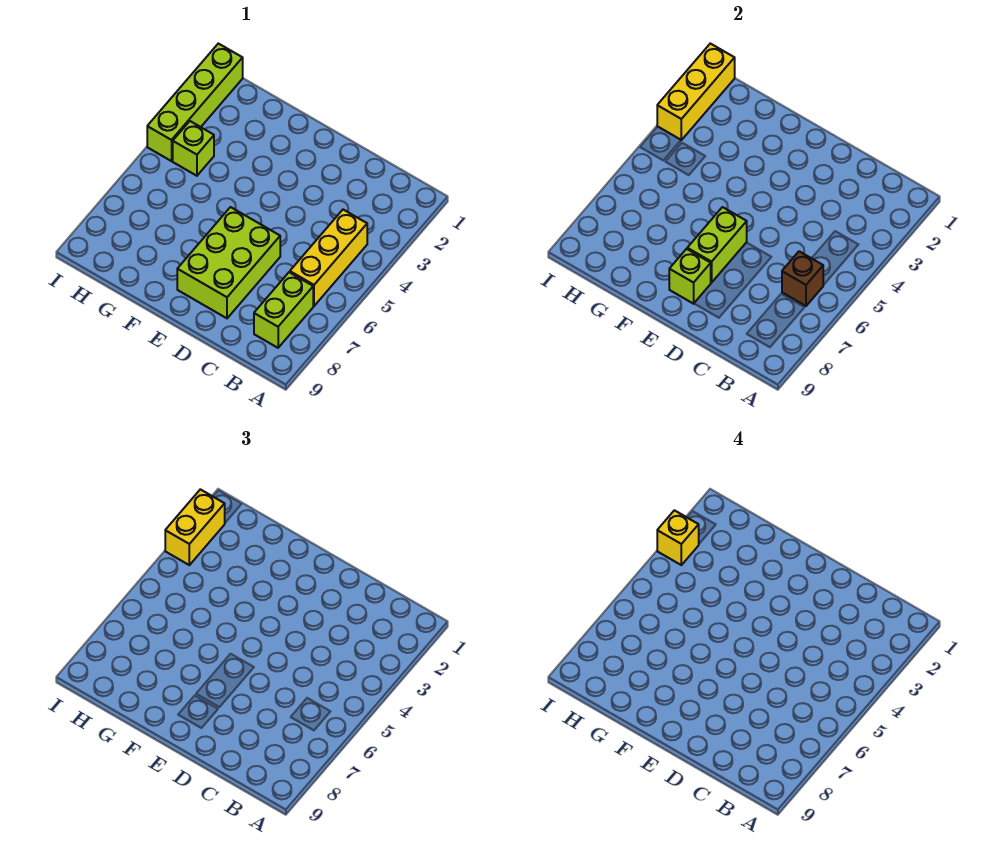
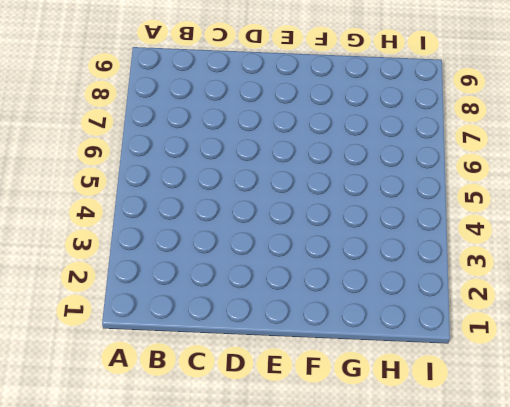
none -> yellow brick B4:B6 level 1
none -> lime brick B7:B8 level 1

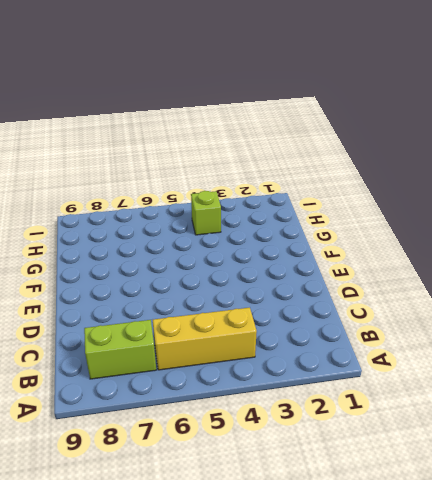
none -> lime brick D6:E8 level 1
none -> lime brick I1:I4 level 1

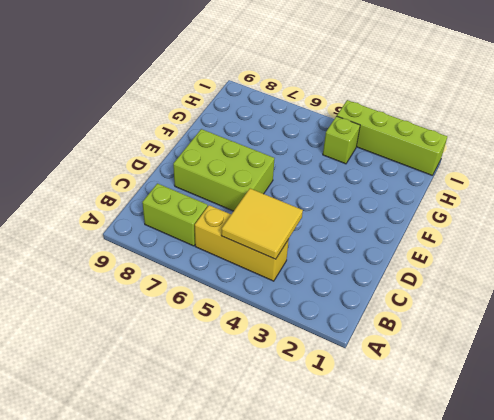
yellow tile B4:C5 level 2 -> none
none -> brown brick B6 level 2
none -> lime brick E6:E7 level 2

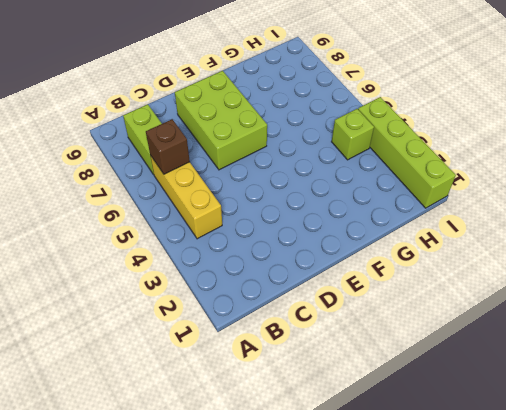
none -> lime brick E6:E7 level 2
none -> lime brick E8 level 2

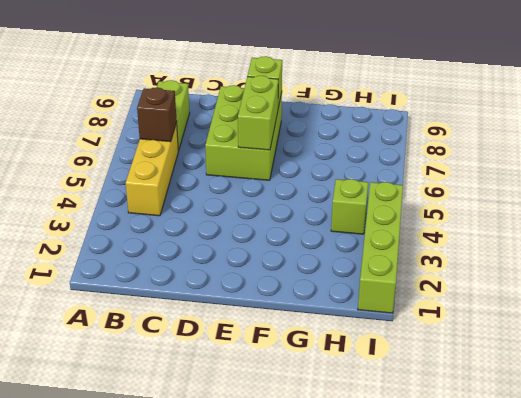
none -> yellow brick I1:I3 level 2
none -> yellow brick I2:I3 level 3

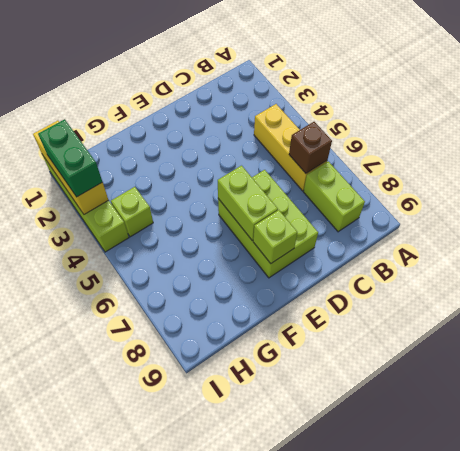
green brick I2:I3 level 3 -> yellow brick I2:I3 level 3
none -> yellow brick I3 level 4

